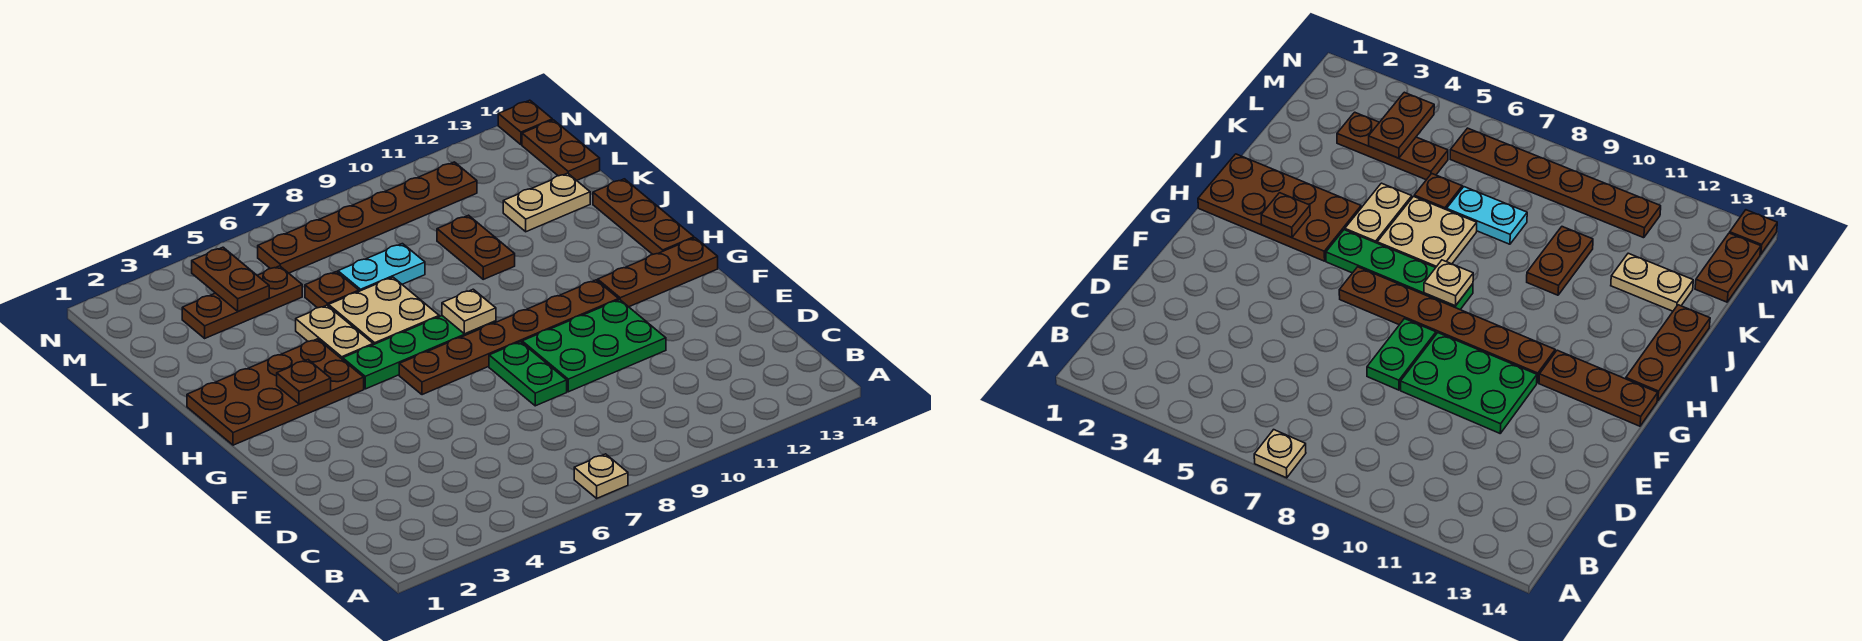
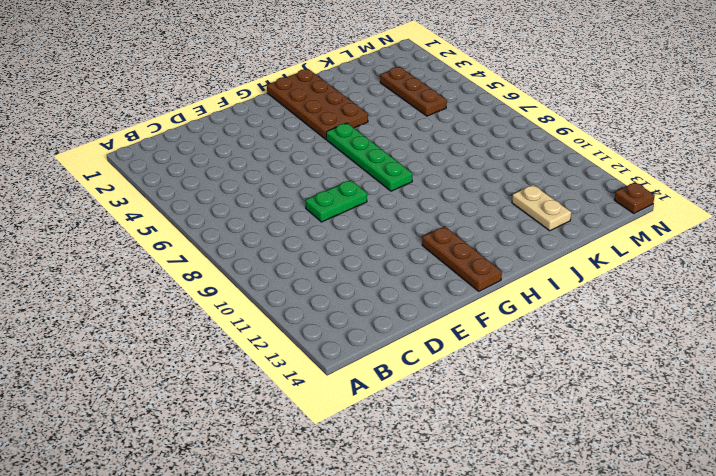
none -> tan plate A7 level 1
none -> green plate E9:F11 level 1
none -> brown plate G6:G11 level 1

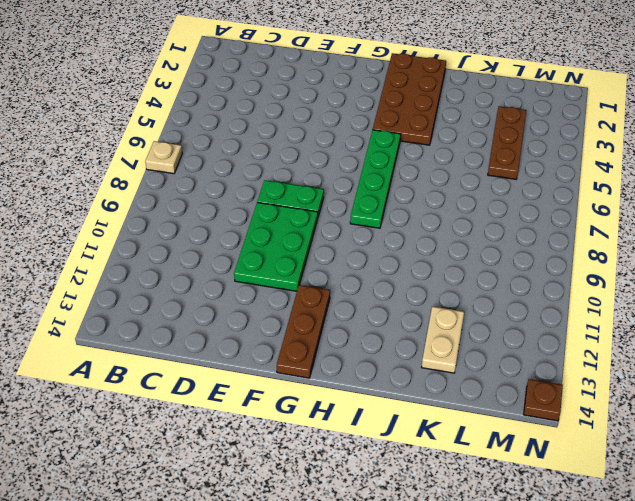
none -> brown plate G6:G11 level 1
none -> brown plate H14:J14 level 1
none -> tan plate I5:J5 level 1

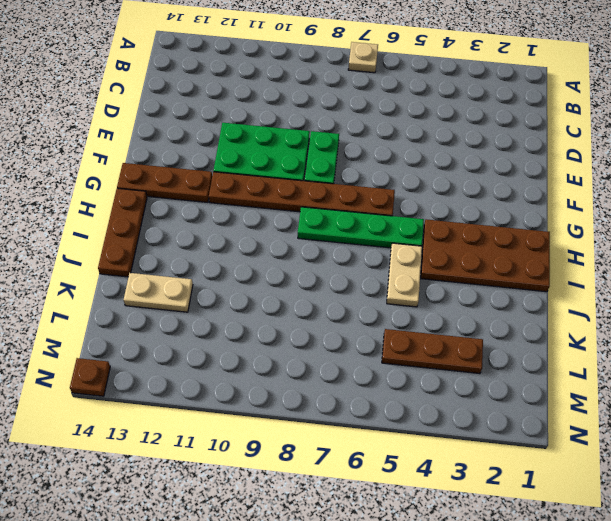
none -> tan plate I6:J7 level 1
none -> brown plate J10:K10 level 1
none -> brown plate K6 level 1

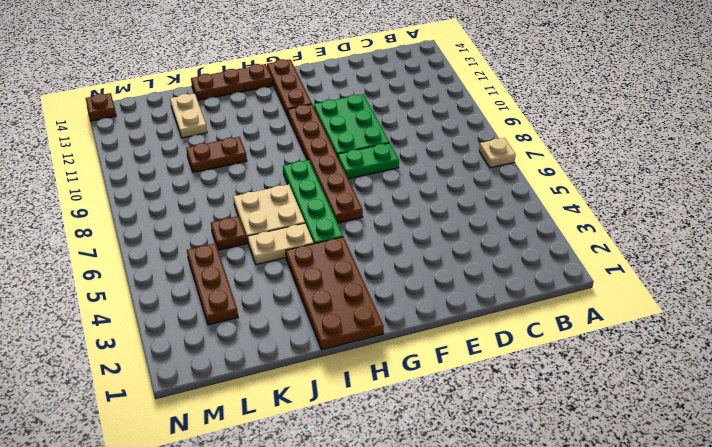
none -> cyan plate K7:K8 level 1
none -> brown plate L14:M14 level 1
none -> brown plate M6:M11 level 1

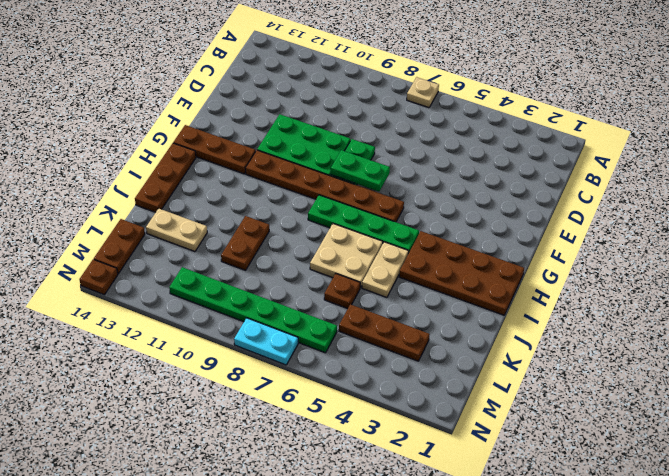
green plate F7:F8 level 2 -> none
green plate M6:M11 level 1 -> brown plate M6:M11 level 1
cyan plate N7:N8 level 1 -> cyan plate K7:K8 level 1
none -> brown plate H3 level 2
none -> tan plate H8 level 2
none -> brown plate L4:M4 level 2

